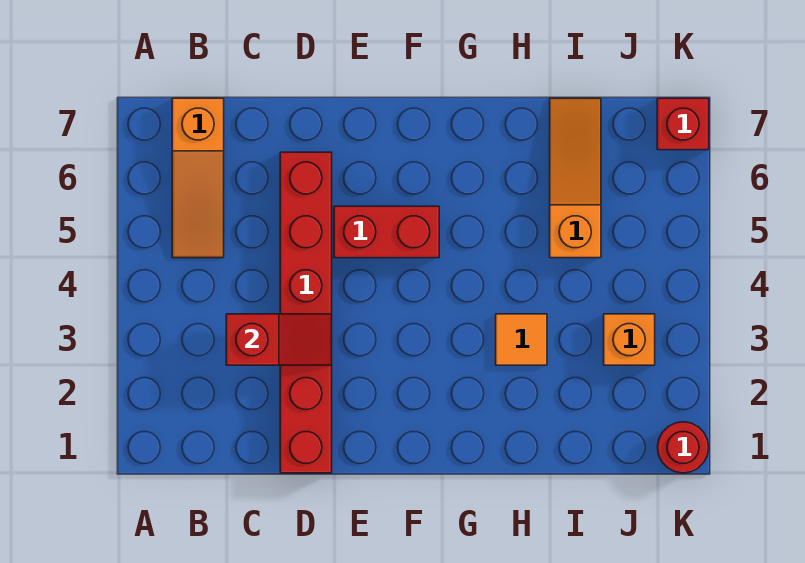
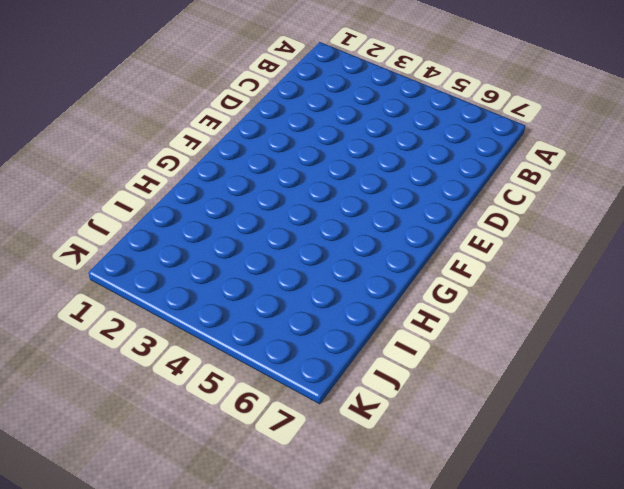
none -> orange slope B5:B7 level 1 top 7
none -> red brick D1:D6 level 1

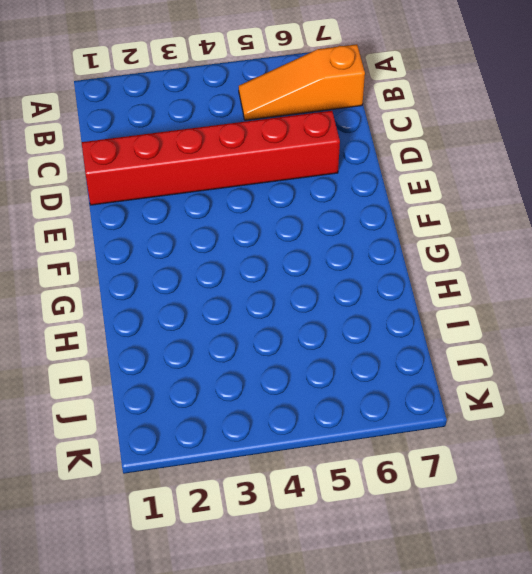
none -> red brick E5:F5 level 1
none -> orange tile H3 level 1

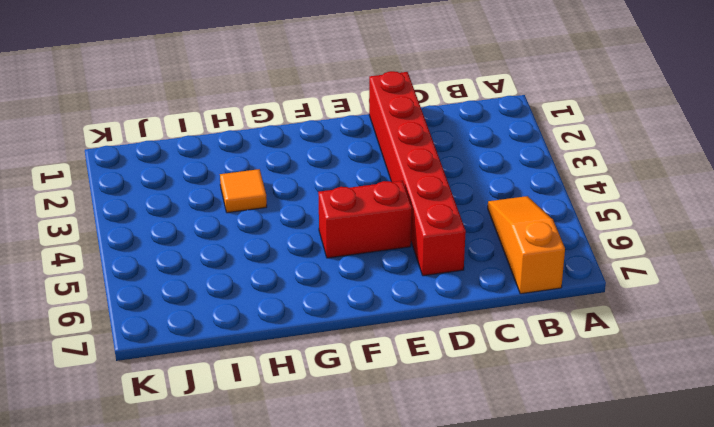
none -> orange slope I5:I7 level 1 top 5
none -> orange brick J3 level 1

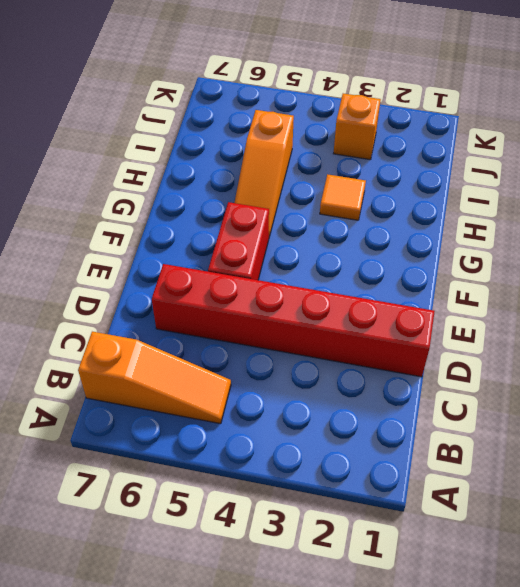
orange slope G5:I5 level 1 top I -> orange slope I5:I7 level 1 top 5
none -> red round brick K1 level 1
none -> red brick K7 level 1

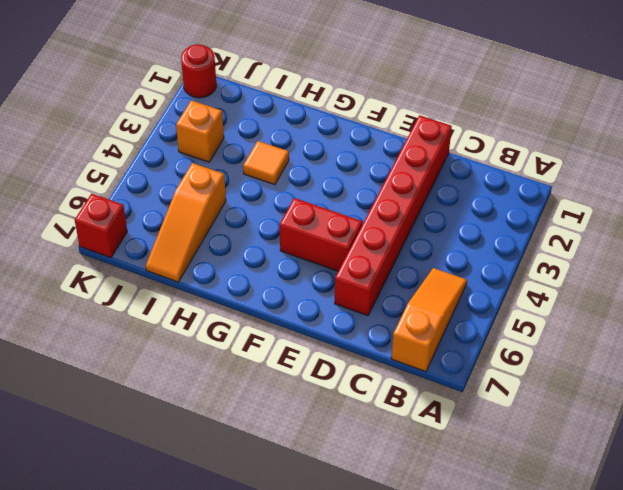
none -> red slope C3:D3 level 2 top C

